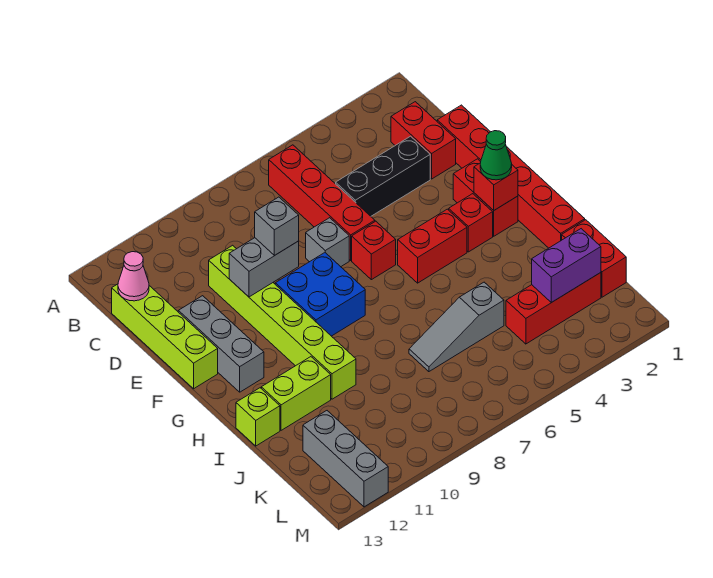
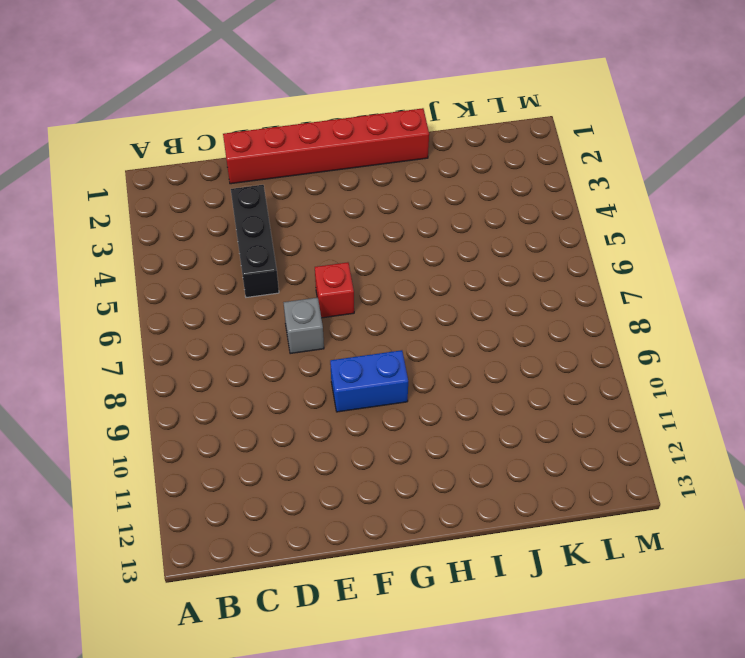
blue brick F9:G9 level 1 -> blue brick F8:G9 level 1
none -> red brick B6:E6 level 1
none -> red brick C2:D2 level 1
none -> lime brick C13:F13 level 1

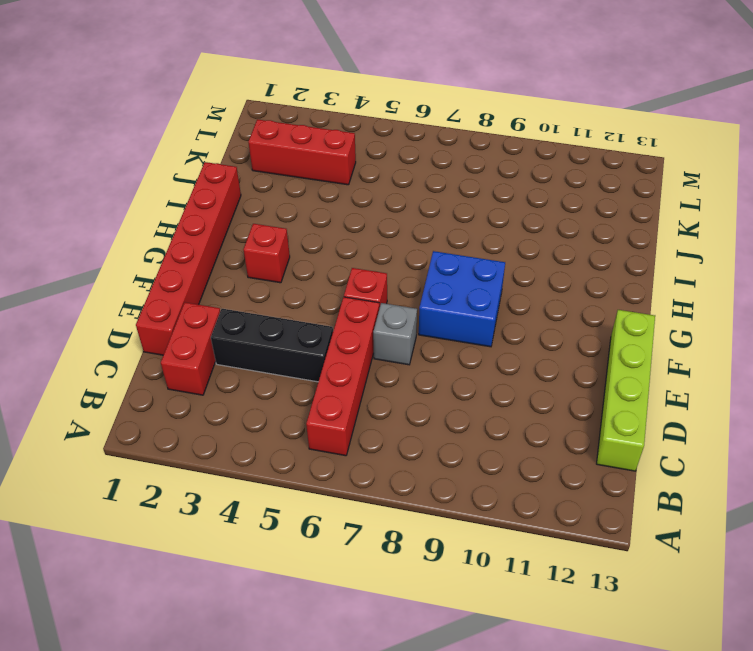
none -> lime brick D10:I10 level 1
none -> grey brick E12:G12 level 1
none -> red brick F2:G2 level 1

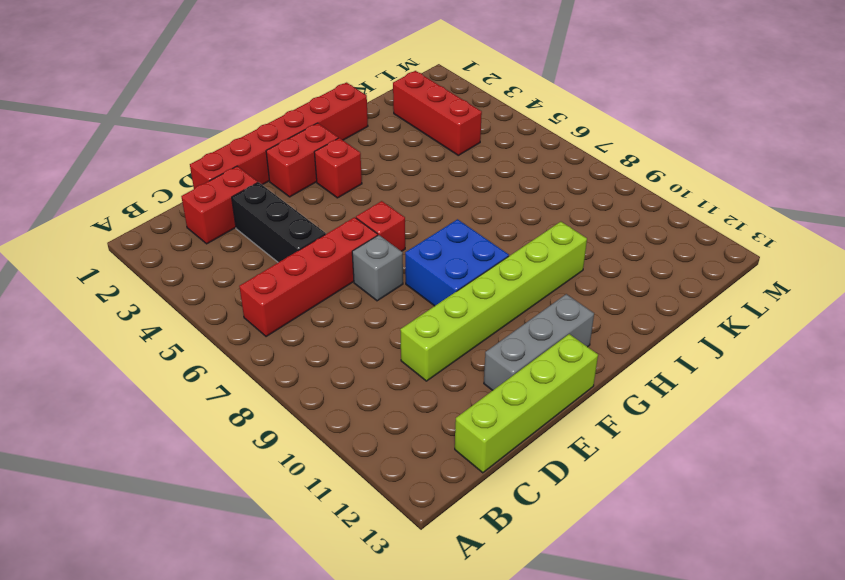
none -> red brick G4:G5 level 1
none -> lime brick I11:I12 level 1
none -> lime brick I13 level 1

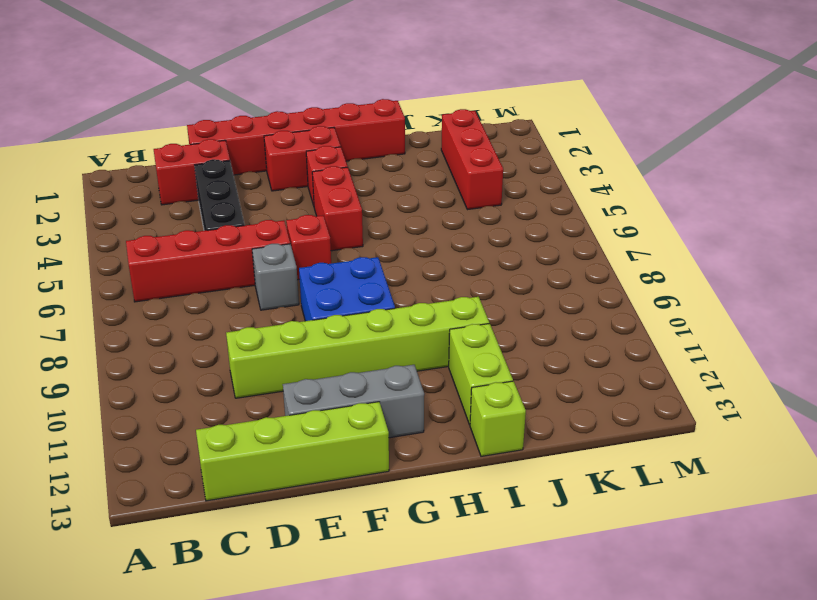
none -> red brick J1:K1 level 1
none -> grey slope J5:J7 level 1 top 5
none -> grey brick K12:M12 level 1

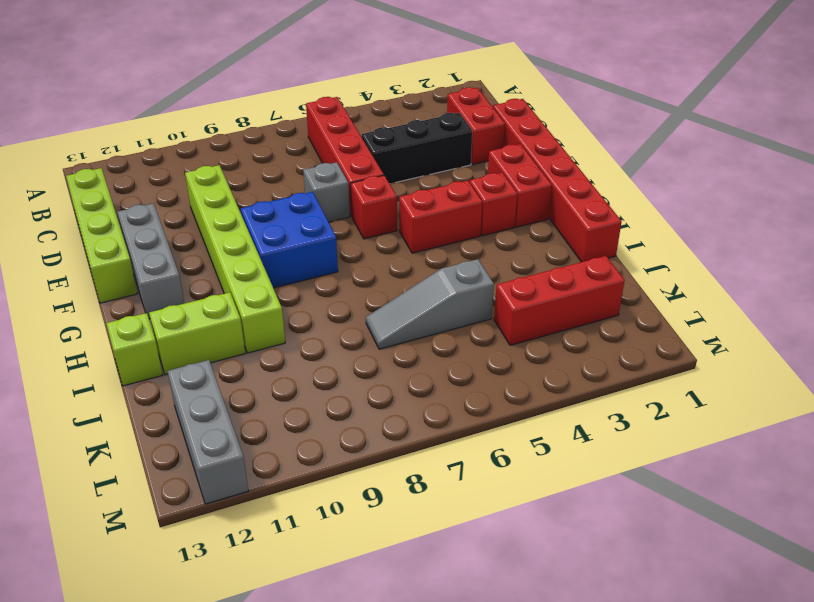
none -> red brick J1:K1 level 1
none -> pink cone C13 level 2
none -> grey brick E9:E10 level 2

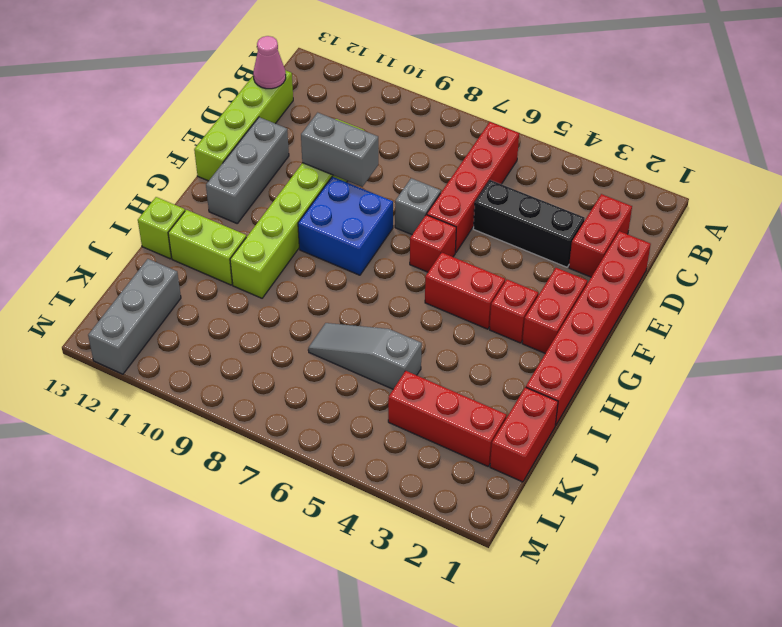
none -> red brick G2 level 2
none -> purple brick K2:K3 level 2
none -> grey brick E9 level 3

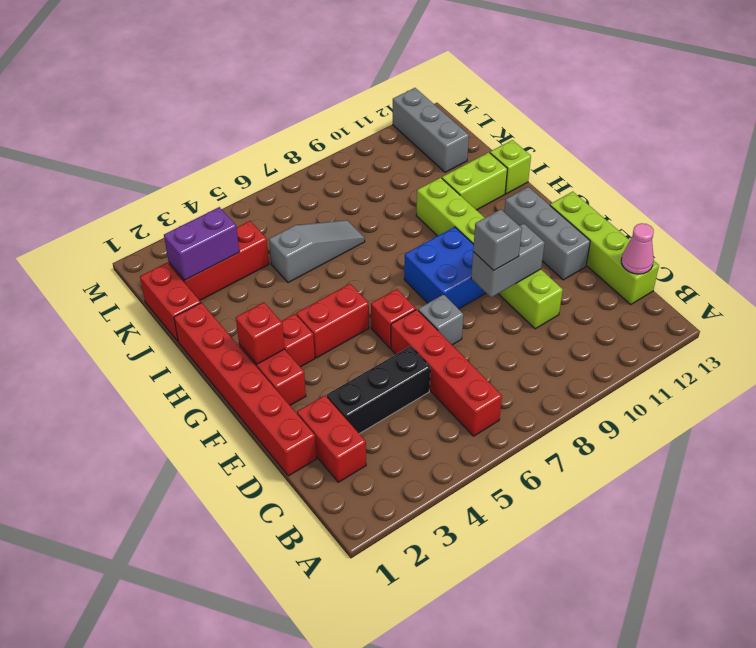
none -> green cone G2 level 3

